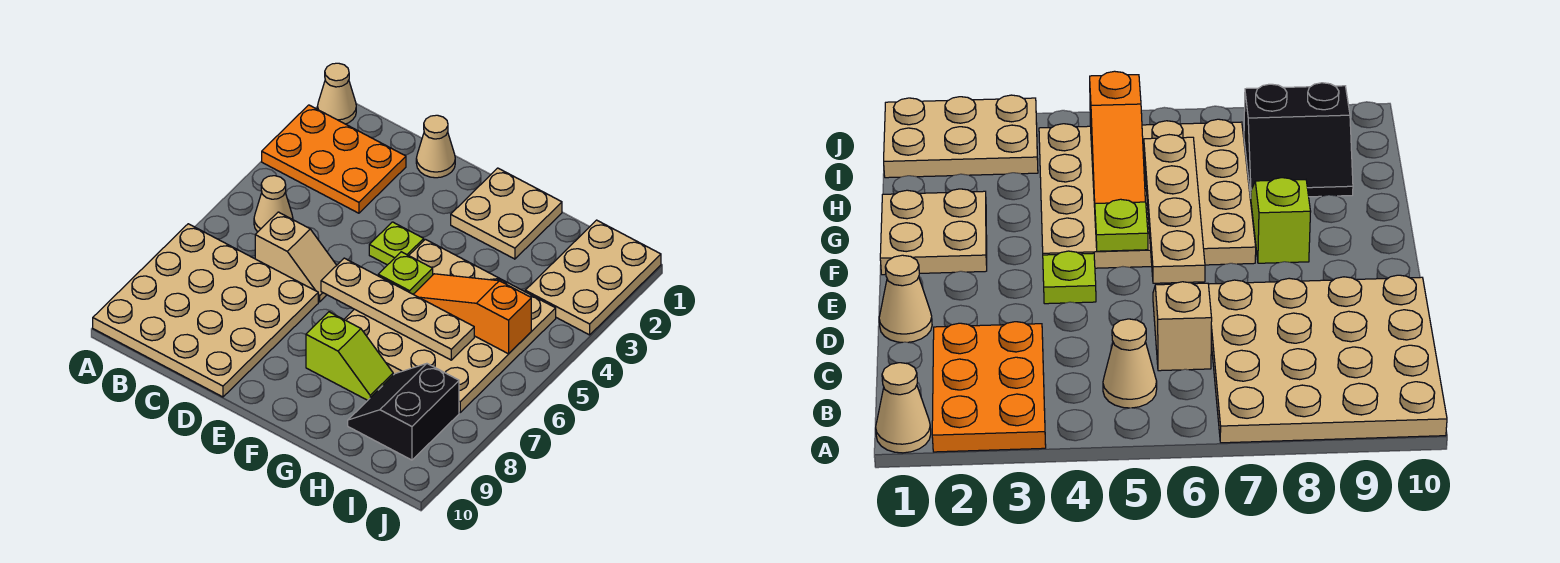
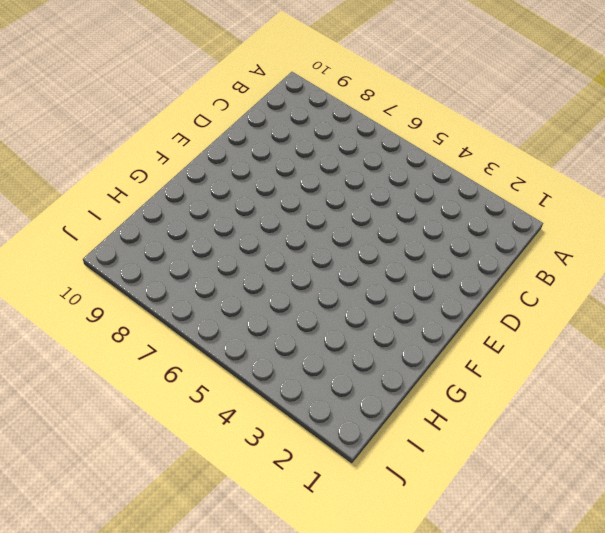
none -> tan cone A1 level 1
none -> orange plate A2:C3 level 1
none -> tan plate A7:D10 level 1

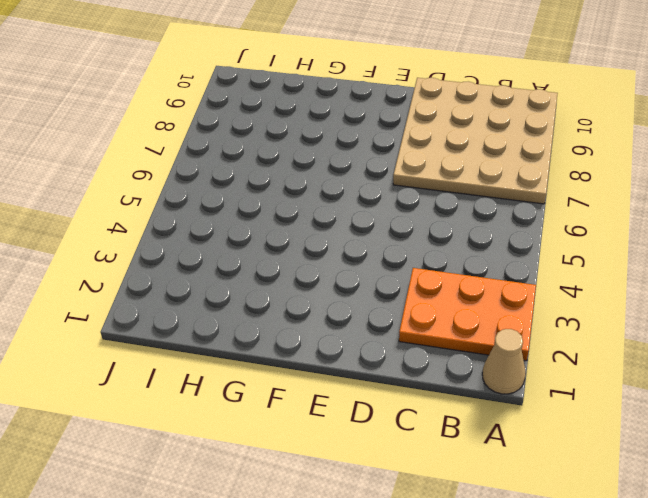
none -> tan cone B5 level 1
none -> tan slope C6:D6 level 1 top C
none -> tan cone D1 level 1

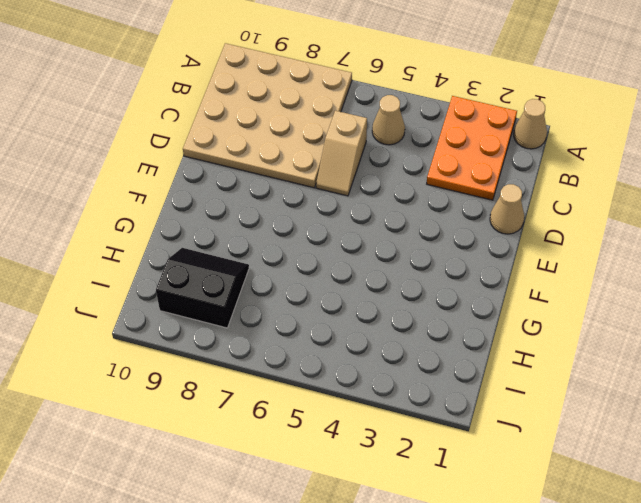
none -> lime plate E4 level 1
none -> tan plate F1:G2 level 1
none -> tan plate F4:I7 level 1

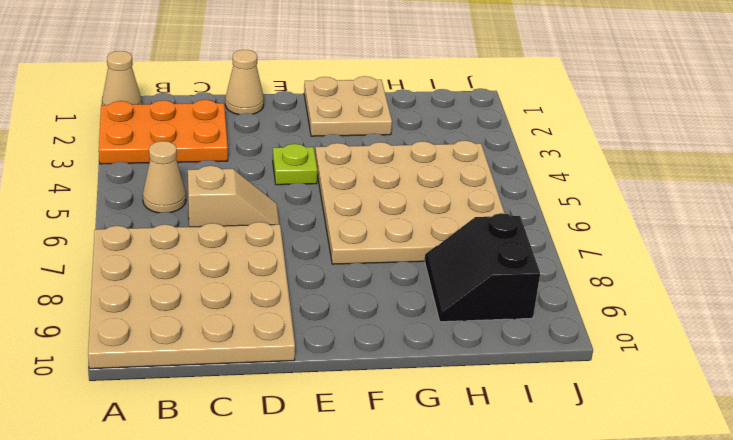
none -> lime slope F8:G8 level 1 top F
none -> tan plate I1:J3 level 1
none -> tan plate E6:H6 level 2

